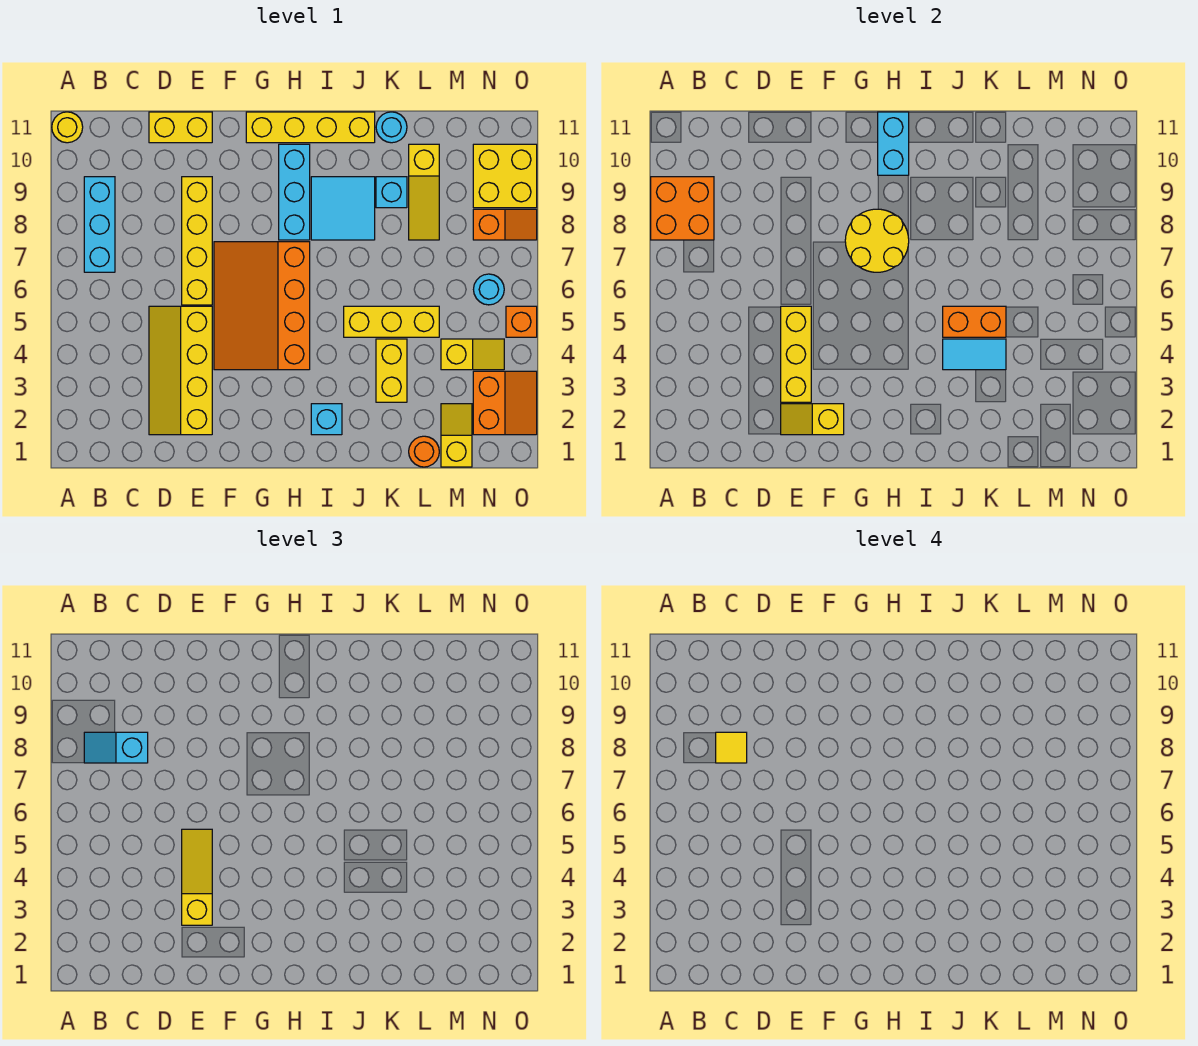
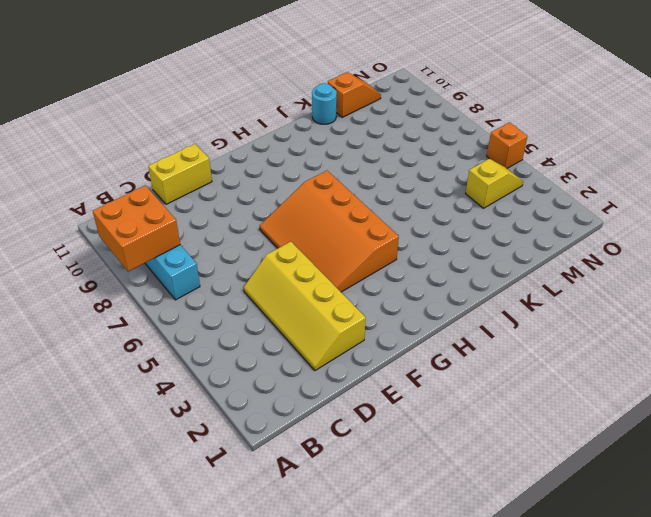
orange slope L11:M11 level 1 top L -> orange slope N8:O8 level 1 top N
none -> yellow round brick A11 level 1
none -> yellow brick E6:E9 level 1
none -> yellow brick G11:J11 level 1
none -> cyan brick H8:H10 level 1

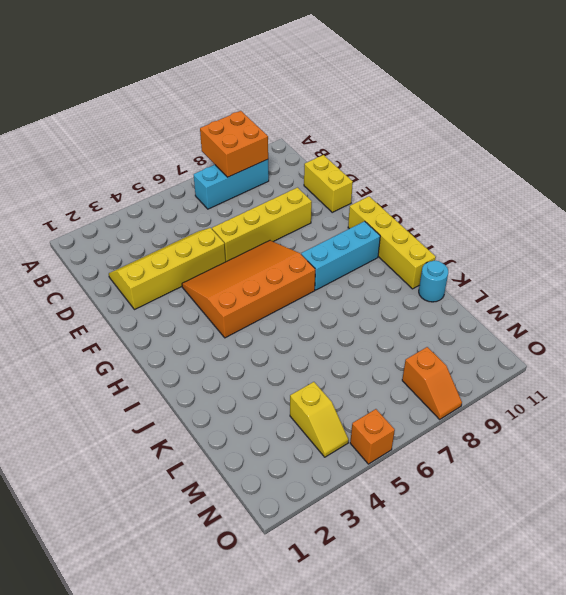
none -> yellow round brick A11 level 1
none -> cyan brick I2 level 1
none -> cyan tile I8:J9 level 1
none -> yellow brick J5:L5 level 1

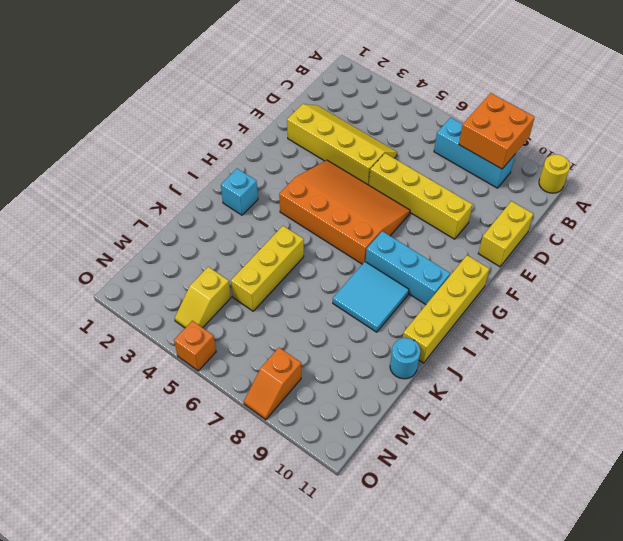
none -> yellow brick K3:K4 level 1
none -> cyan brick K9 level 1
none -> orange round brick L1 level 1
none -> yellow slope L8:L10 level 1 top 10

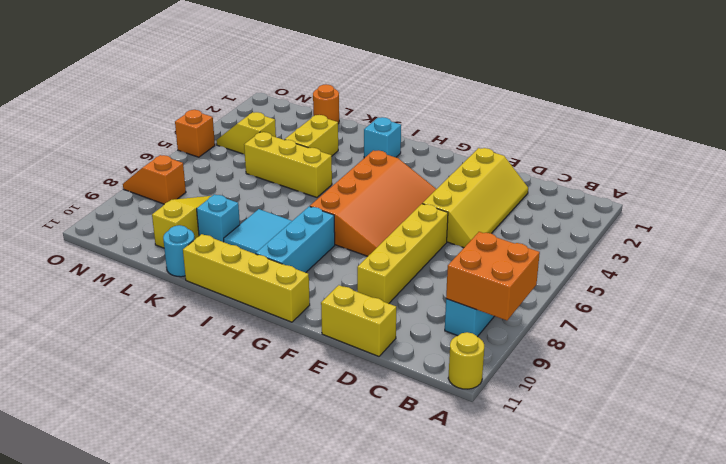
none -> yellow slope M1:M2 level 1 top 1
none -> orange slope N2:O3 level 1 top N
none -> cyan round brick N6 level 1
none -> yellow brick N9:O10 level 1

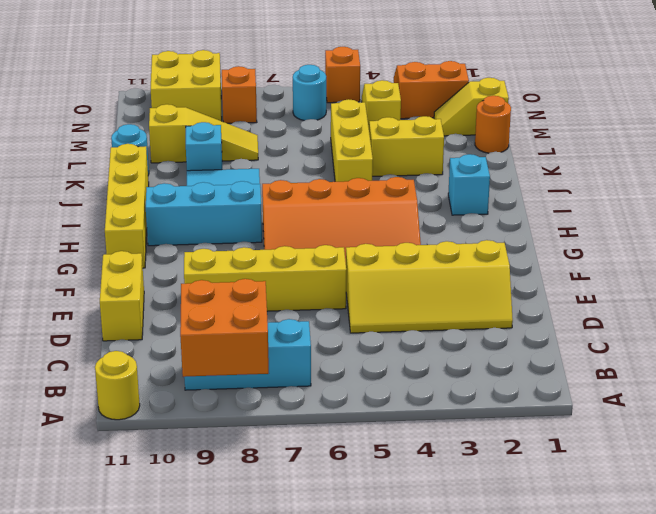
none -> yellow slope E2:F2 level 2 top F
none -> yellow brick E3:E5 level 2
none -> yellow round brick G7:H8 level 2
none -> cyan brick H10:H11 level 2

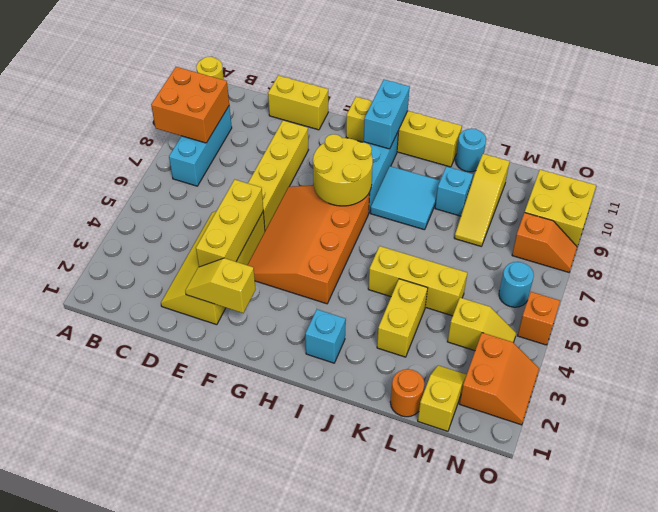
none -> cyan tile J4:K4 level 2
none -> orange brick J5:K5 level 2
none -> cyan slope B8:C8 level 3 top C
none -> yellow slope E3:E5 level 3 top 3

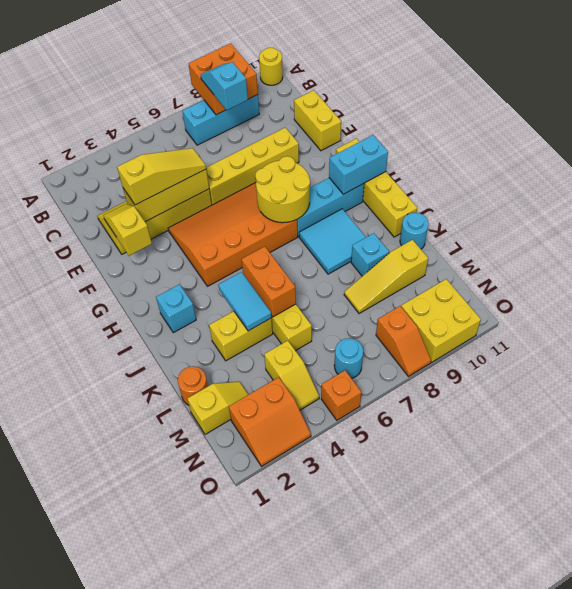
none -> yellow tile C8 level 4

